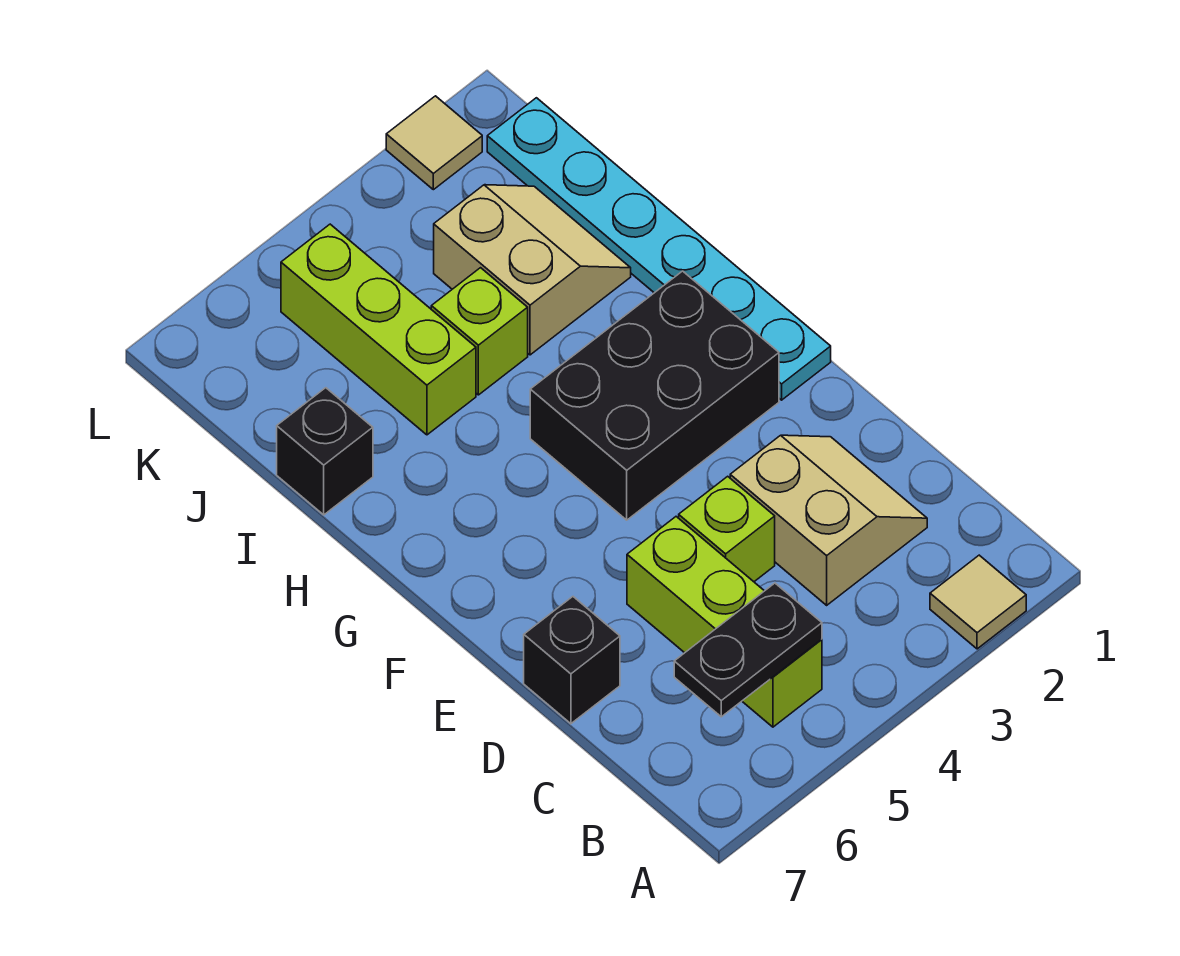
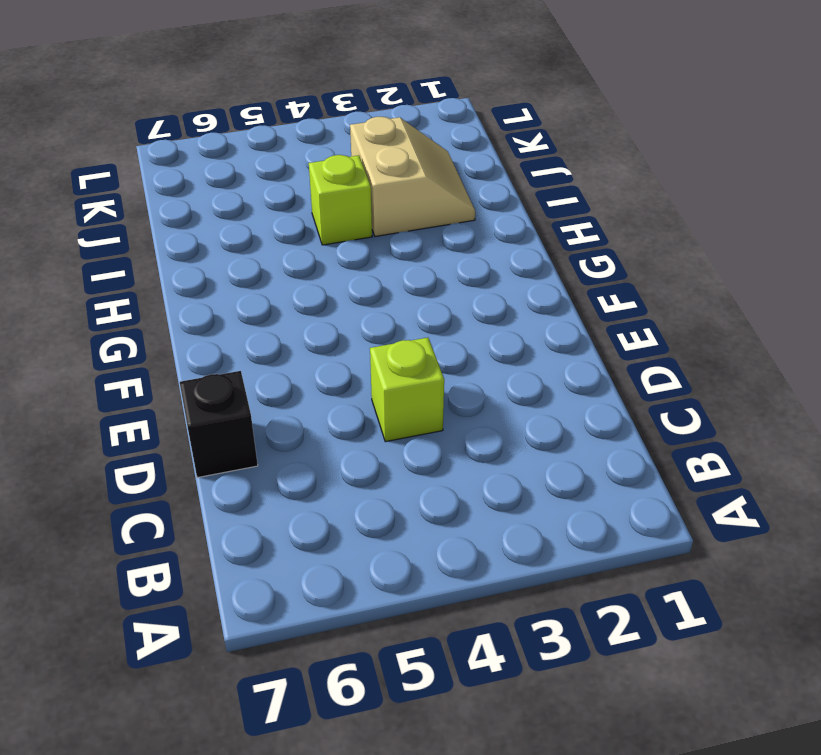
none -> tan tile A2 level 1
none -> lime brick B5:D5 level 1
none -> tan slope C2:D3 level 1 top 3

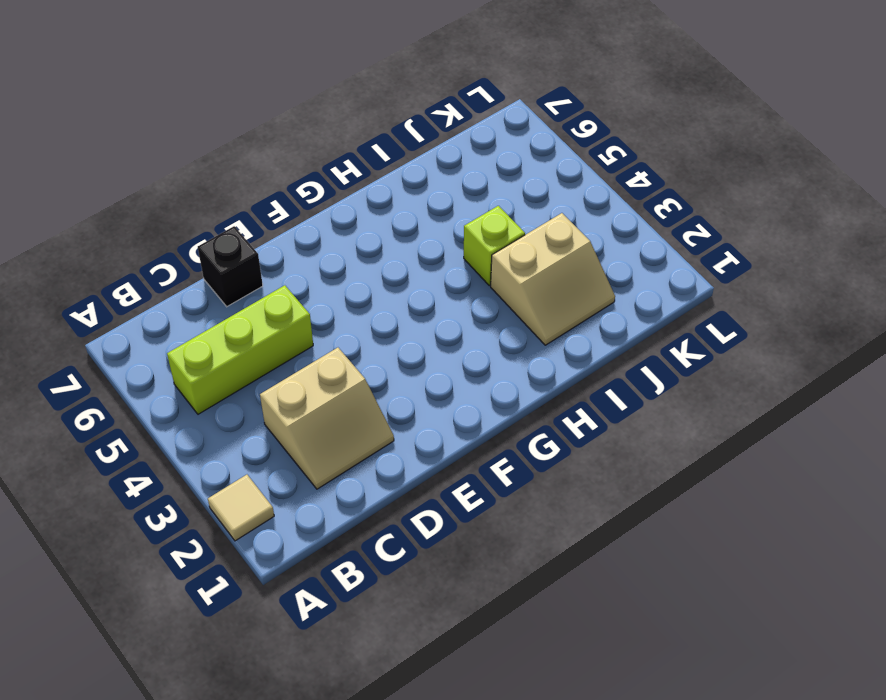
none -> lime brick D4 level 1
none -> cyan plate F1:K1 level 1
none -> black brick F2:G4 level 1

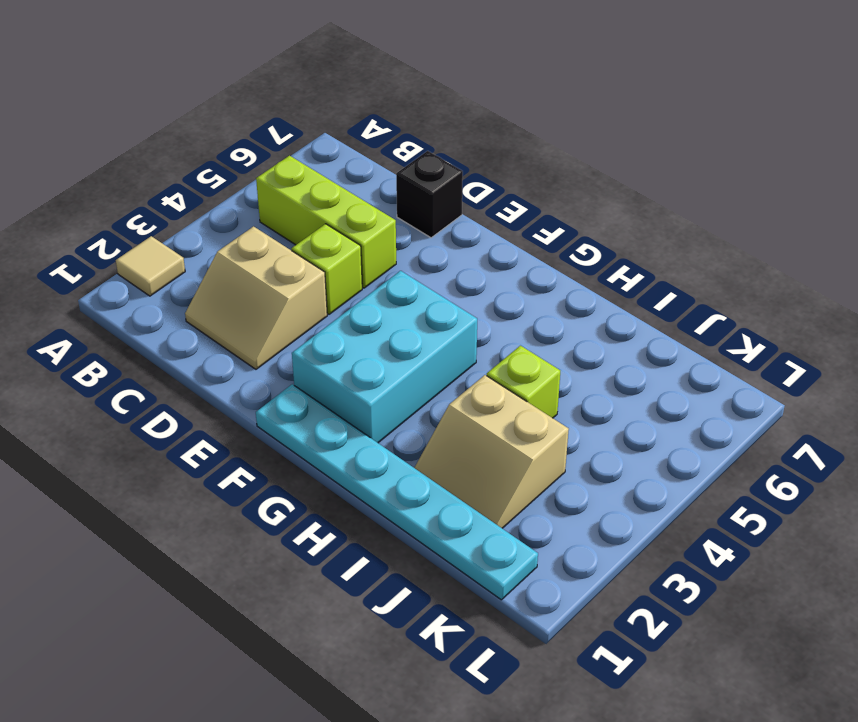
cyan brick F2:G4 level 1 -> black brick F2:G4 level 1
none -> lime brick I5:K5 level 1
none -> black brick I7 level 1
none -> tan tile L2 level 1

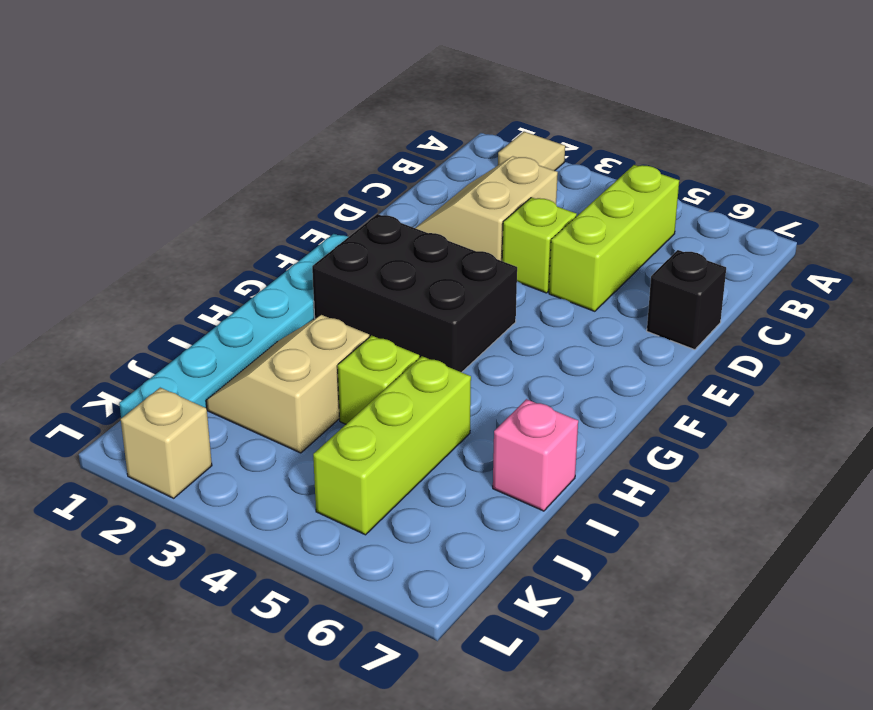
pink brick I7 level 1 -> black brick I7 level 1
tan brick L2 level 1 -> tan tile L2 level 1
none -> black plate B5:B6 level 2

